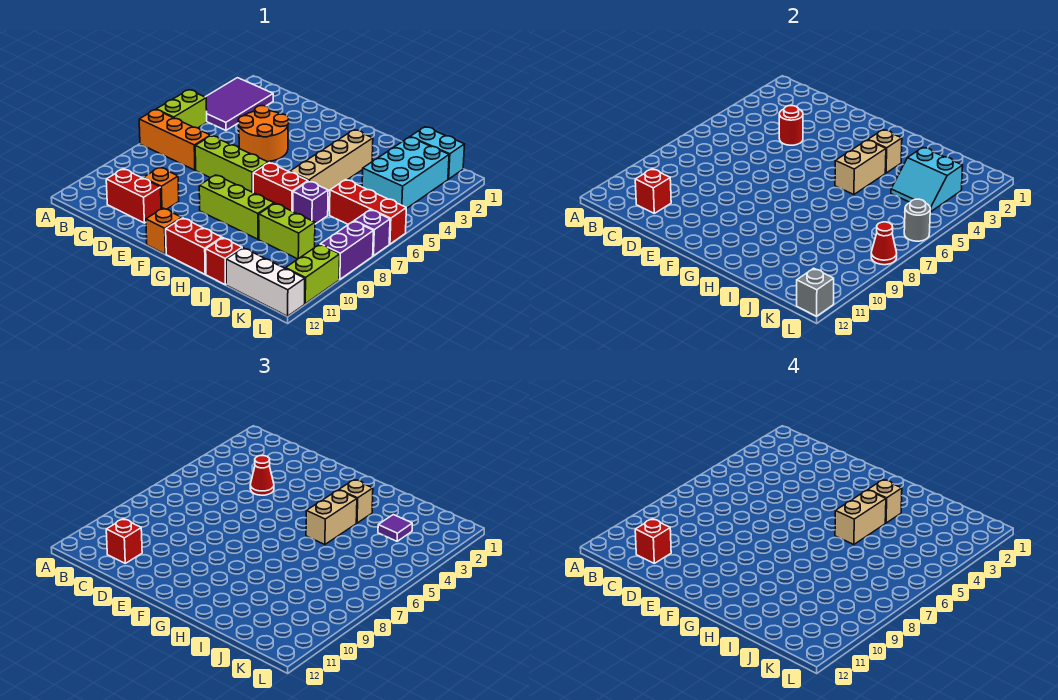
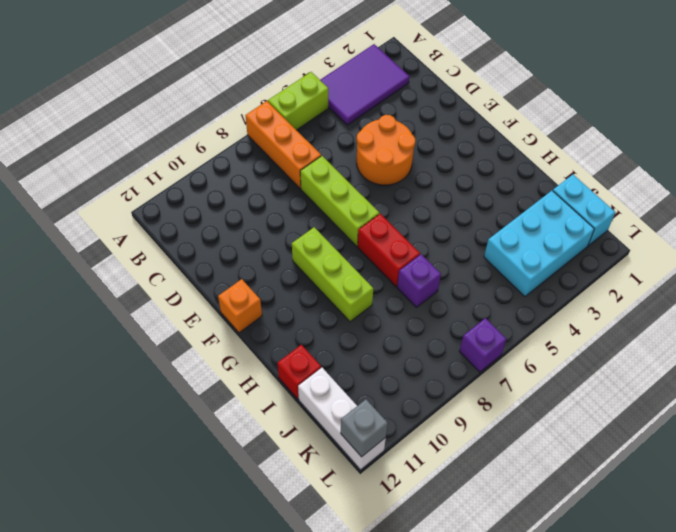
none -> red brick C11:D11 level 1
none -> orange brick D10 level 1
none -> red brick G12:H12 level 1
none -> tan brick H3:H6 level 1

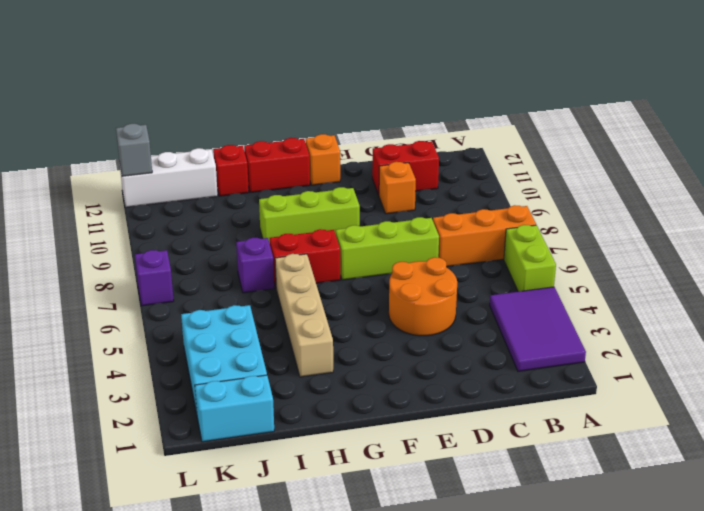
none -> lime brick I9:J9 level 1
none -> red brick J6:L6 level 1
none -> purple brick L8:L9 level 1
none -> lime brick L10:L11 level 1

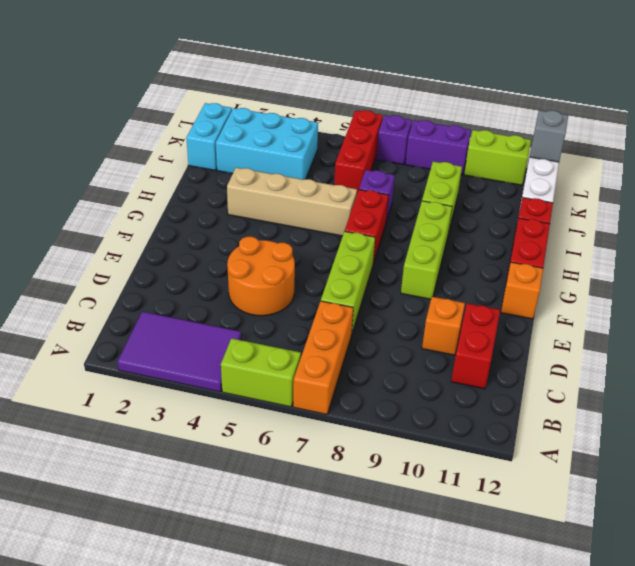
none -> red brick C11 level 2
none -> red round brick D4 level 2
none -> tan brick H3 level 2
none -> tan brick H4:H5 level 2

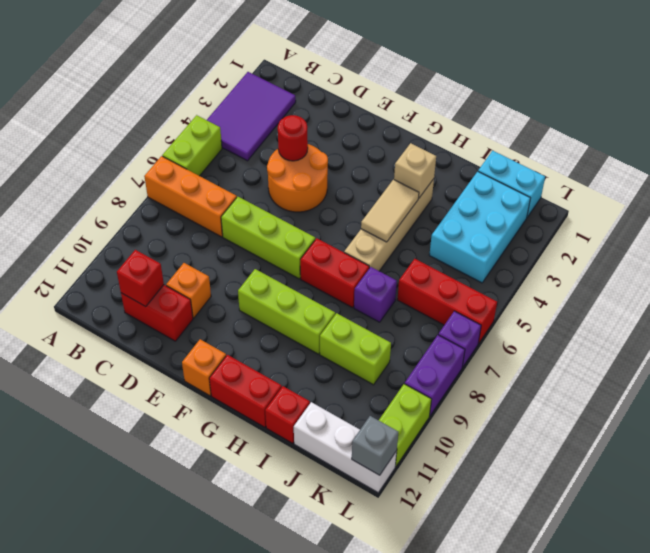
tan tile H4:H5 level 2 -> tan brick H4:H5 level 2
none -> cyan slope J3:K4 level 2 top 3
none -> grey round brick L6 level 2
none -> red cone L8 level 2
none -> red brick C11 level 3

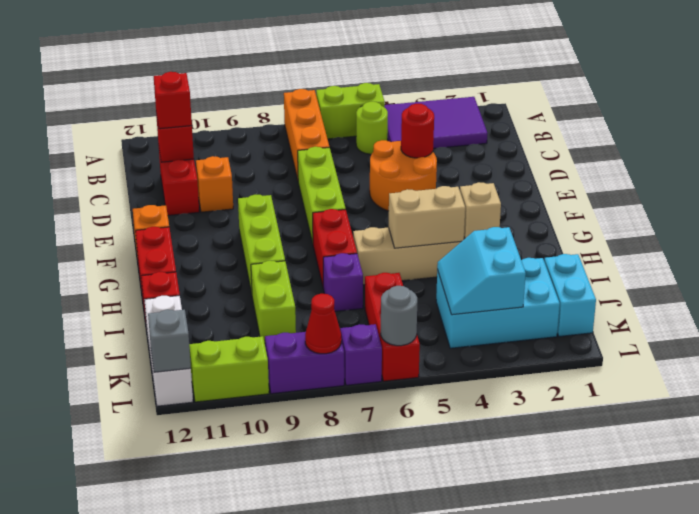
lime round brick B5 level 1 -> none
none -> red cone D4 level 3
none -> tan brick H3 level 3
none -> tan brick H4:H5 level 3
none -> purple tile J3 level 3

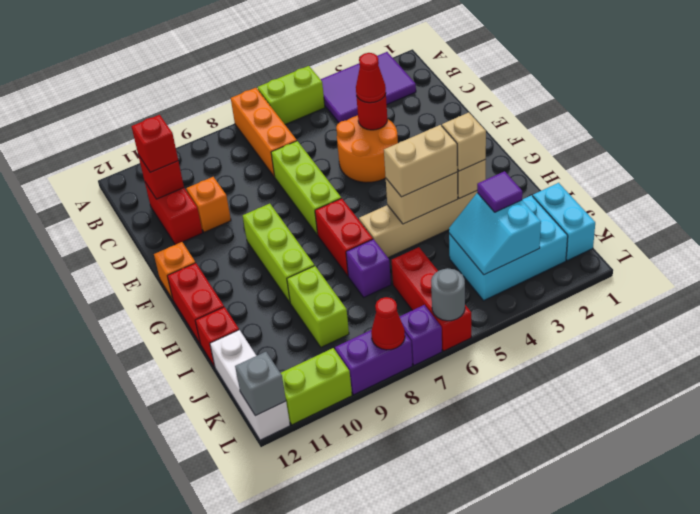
none -> red brick C11 level 4
none -> tan brick H3 level 4
none -> tan brick H4:H5 level 4

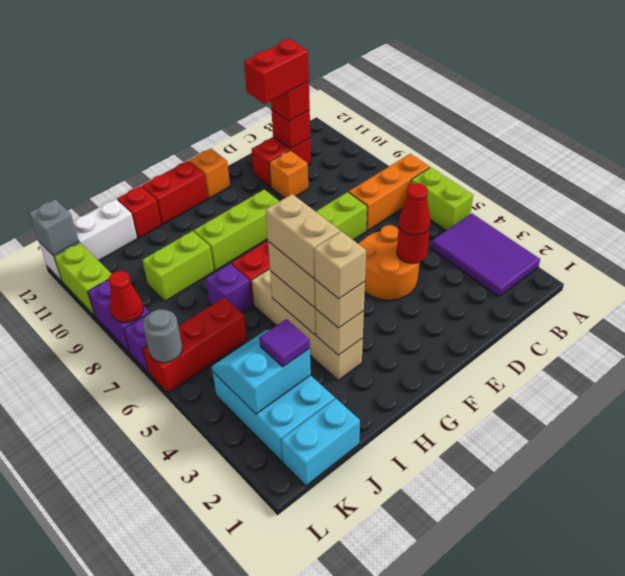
red brick C11:D11 level 4 -> red brick C11 level 4

